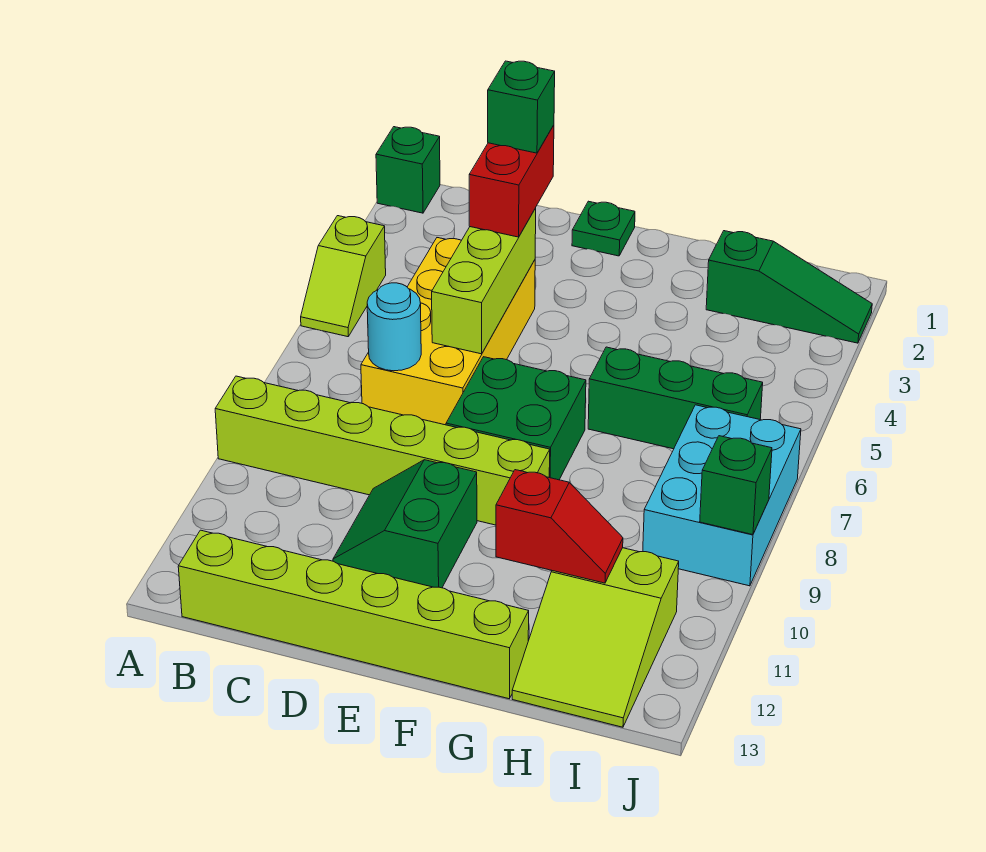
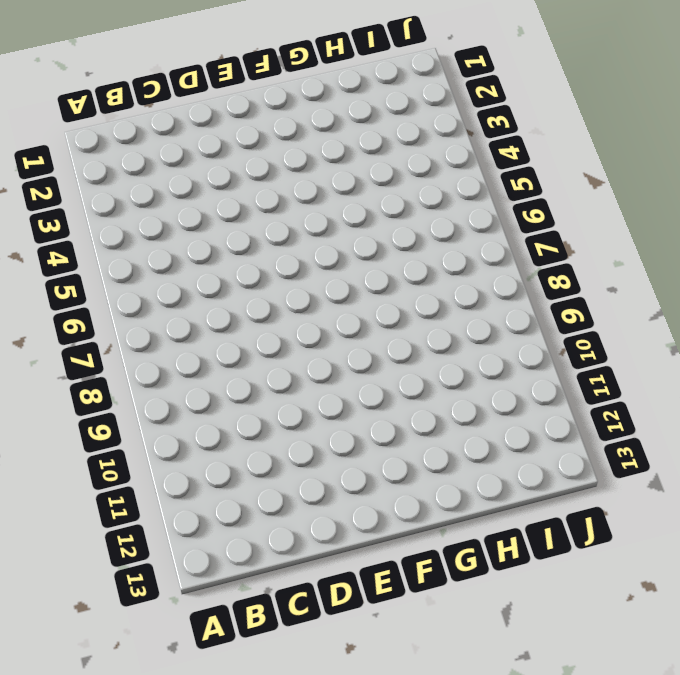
none -> green brick A1 level 1
none -> lime slope A4:A5 level 1 top 4
none -> lime brick A9:F9 level 1

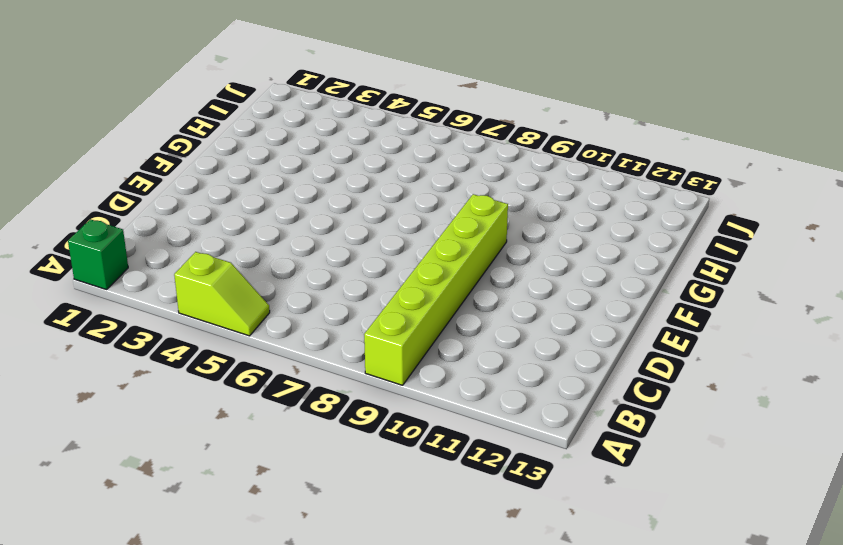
none -> lime brick B13:G13 level 1
none -> yellow brick C4:D7 level 1
none -> green slope D10:E11 level 1 top E

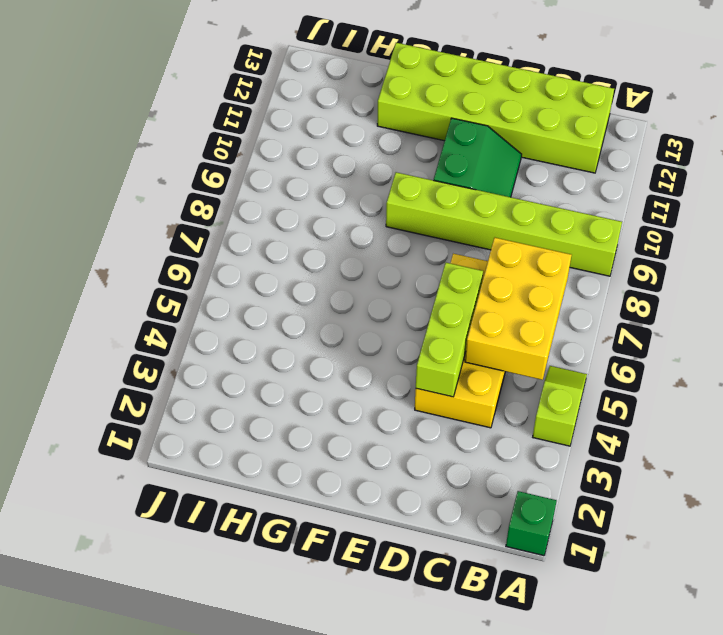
yellow brick B5:C7 level 2 -> cyan round brick C7 level 2
lime brick B12:G13 level 1 -> lime brick B13:G13 level 1
none -> green plate E1 level 1
none -> green brick E7:F8 level 1
none -> green brick G6:I6 level 1

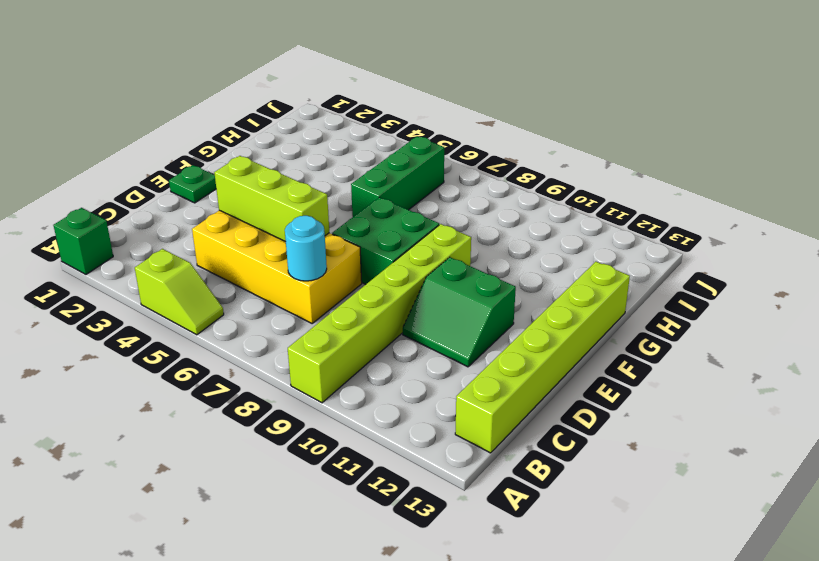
none -> green slope H2:J2 level 1 top H
none -> lime slope H11:I13 level 1 top 11
none -> cyan brick I7:J9 level 1

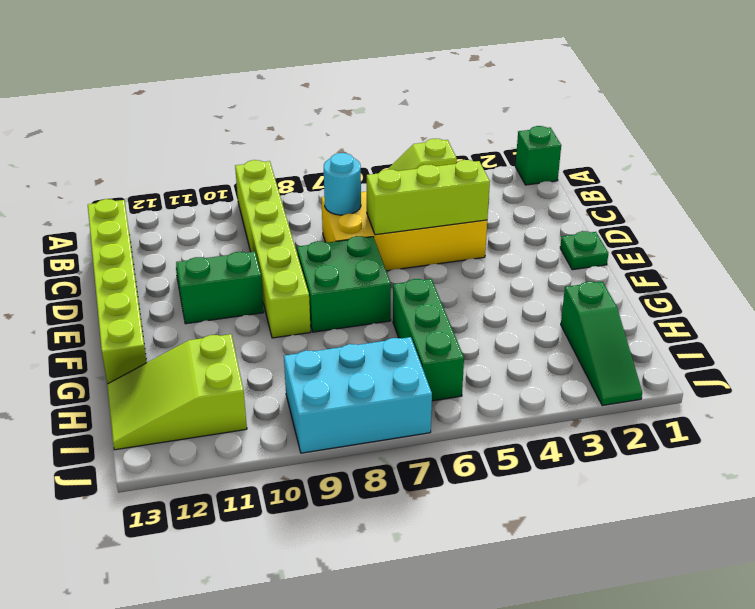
none -> red slope G11:H11 level 2 top G
none -> green brick J9 level 2
none -> red brick D3:D4 level 3

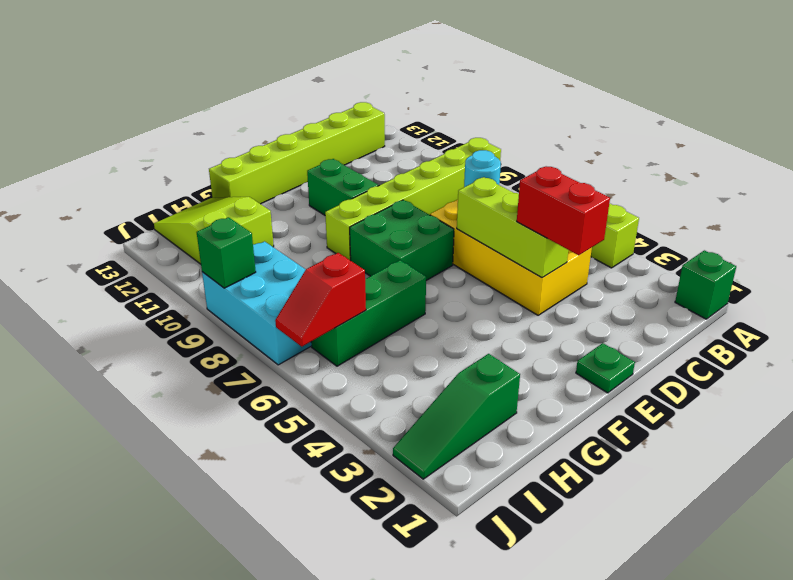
red slope I6:J6 level 2 top I -> red slope G11:H11 level 2 top G
none -> green brick D3 level 4

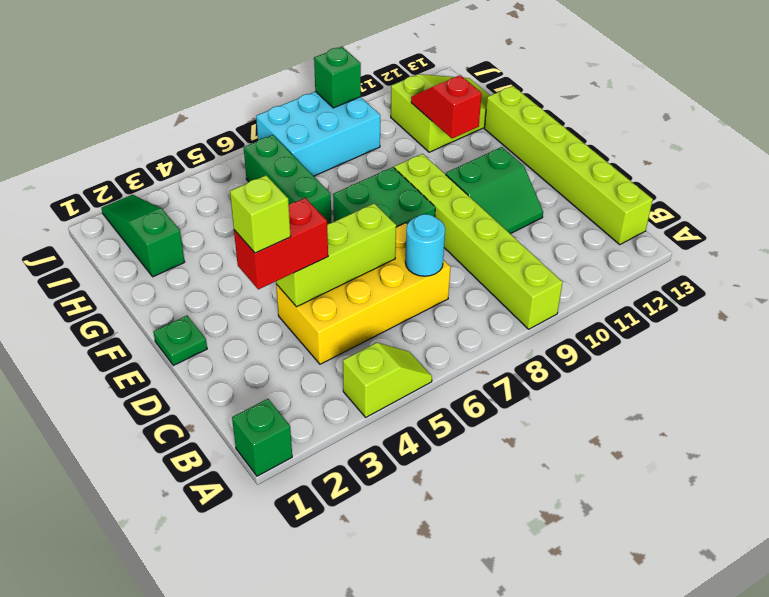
lime brick D3 level 4 -> green brick D3 level 4

